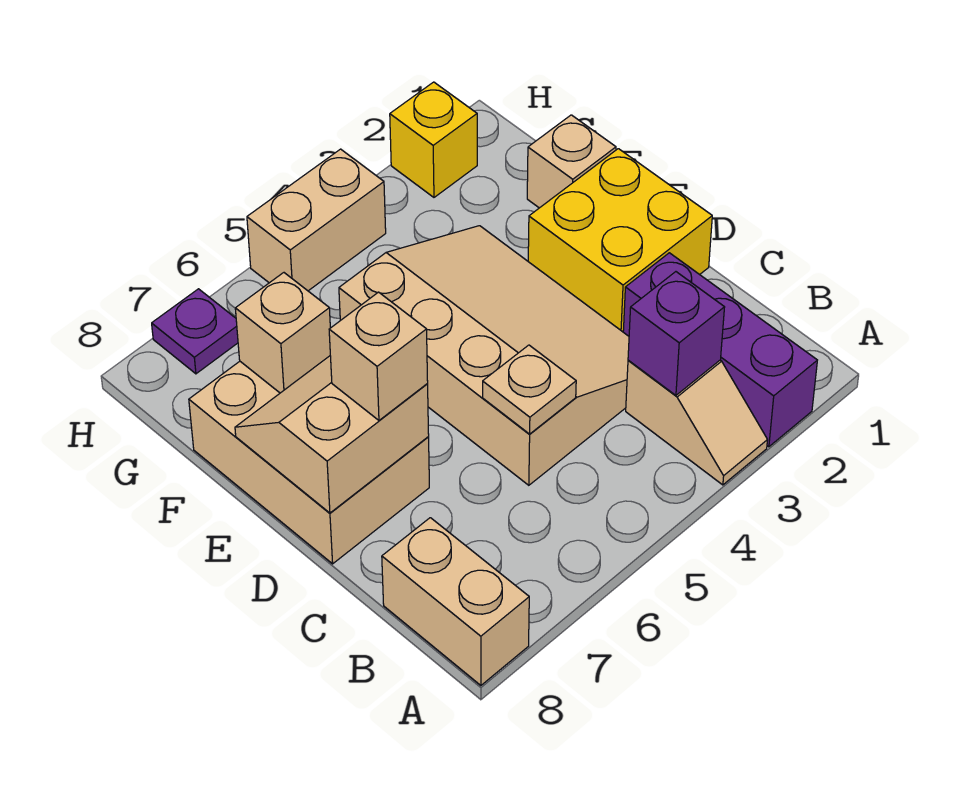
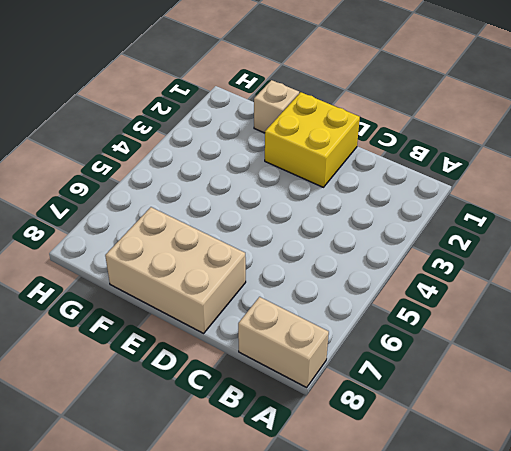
none -> purple brick A2:C2 level 1
none -> tan slope A3:B3 level 1 top B
none -> tan slope C3:F5 level 1 top 5

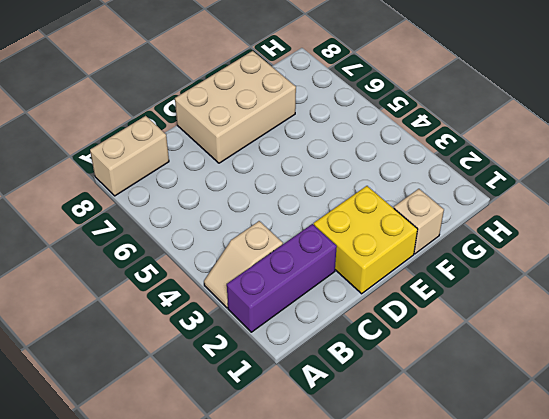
none -> tan slope C3:F5 level 1 top 5
none -> yellow brick H2 level 1
none -> tan brick H4:H5 level 1

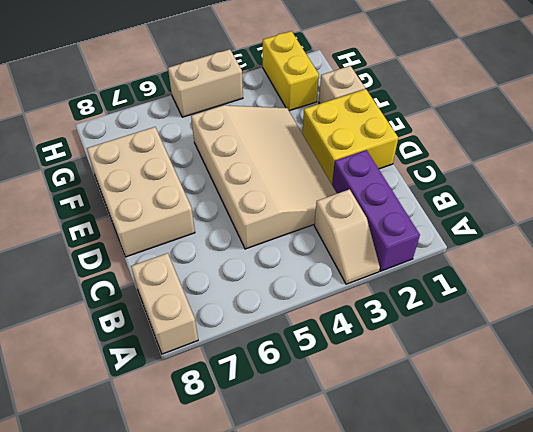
yellow brick G2:H2 level 1 -> yellow brick H2 level 1
none -> purple plate H7 level 1
none -> purple brick B3 level 2
none -> tan plate C5 level 2

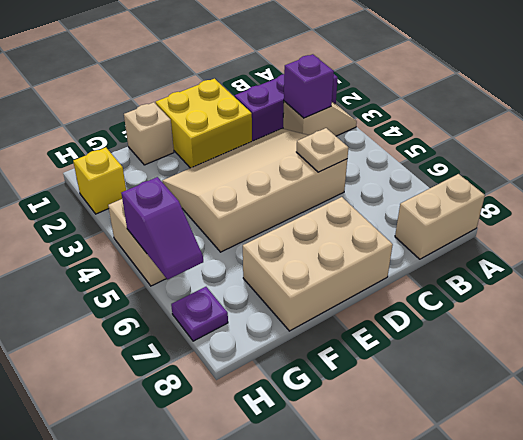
purple slope H5:H6 level 2 top 5 -> none
none -> tan slope D7:E8 level 2 top D
none -> tan brick F7 level 2
none -> tan brick D7 level 3

